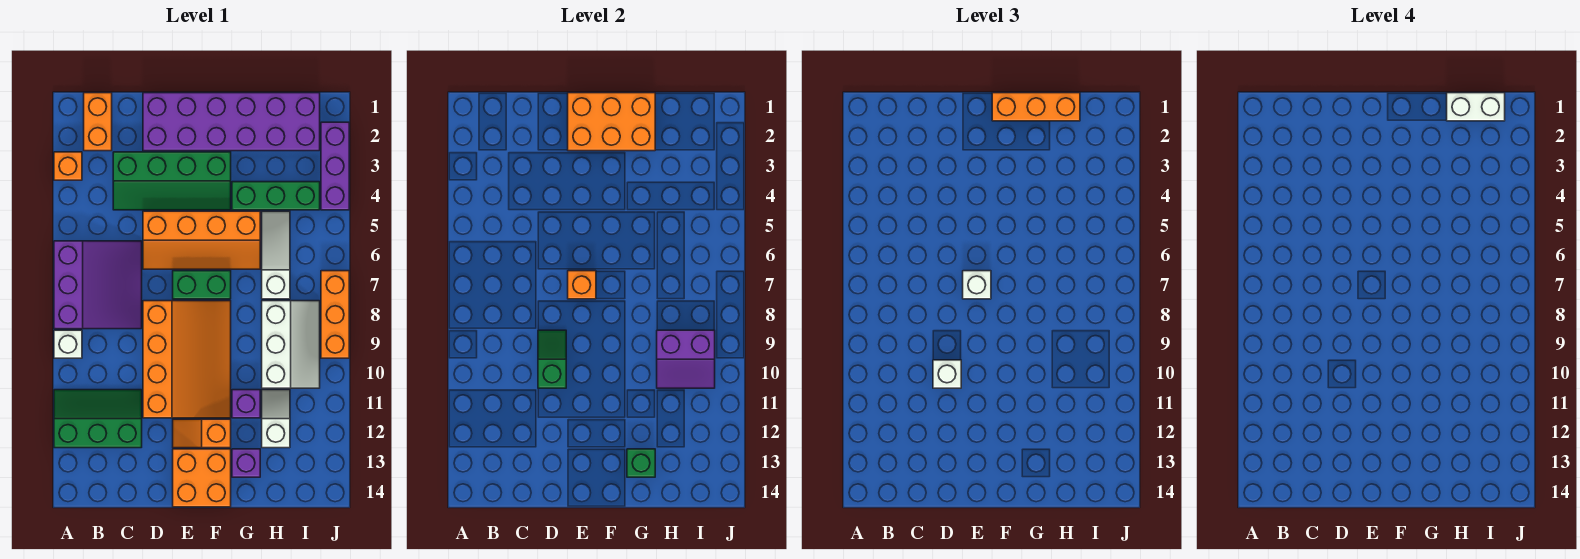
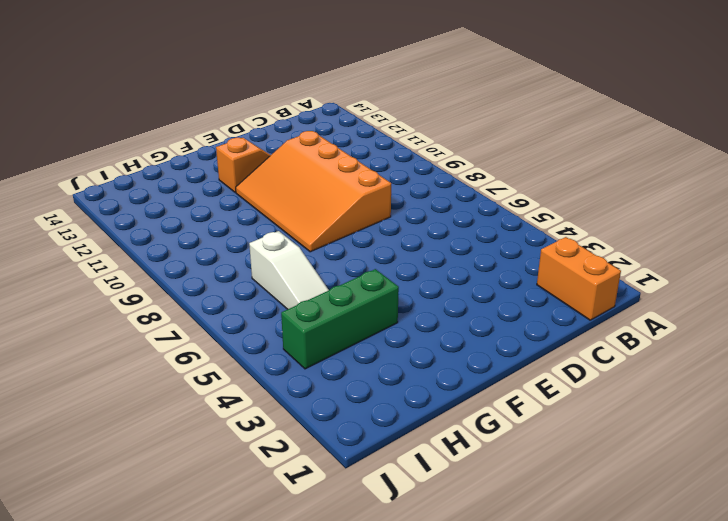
none -> orange brick A3 level 1
none -> purple slope A6:C8 level 1 top A
none -> white brick A9 level 1

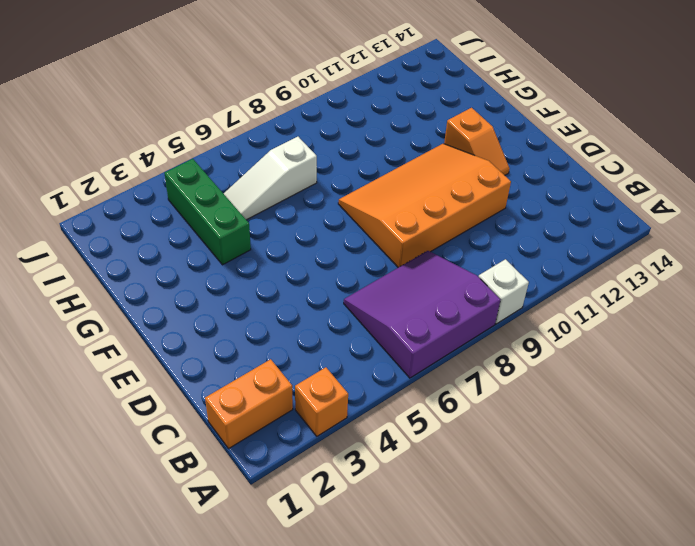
none -> green slope A11:C12 level 1 top 12
none -> green slope C3:F4 level 1 top 3
none -> purple brick D1:I2 level 1

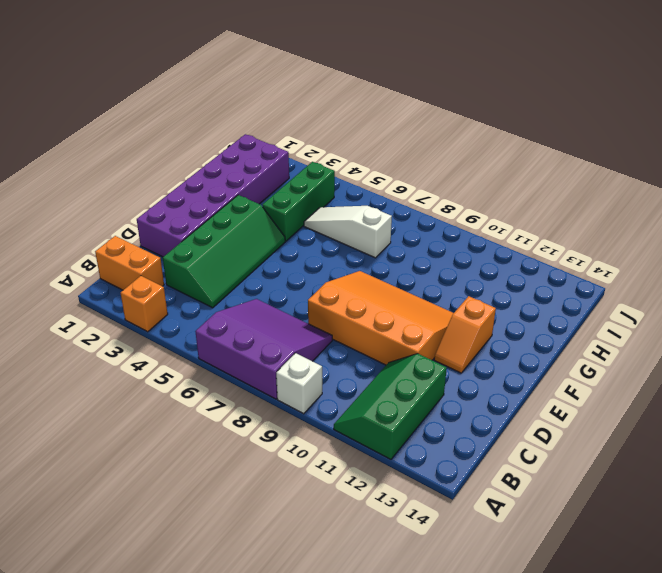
none -> orange slope D5:G6 level 1 top 5
none -> green brick E7:F7 level 1
none -> orange brick E13:F14 level 1

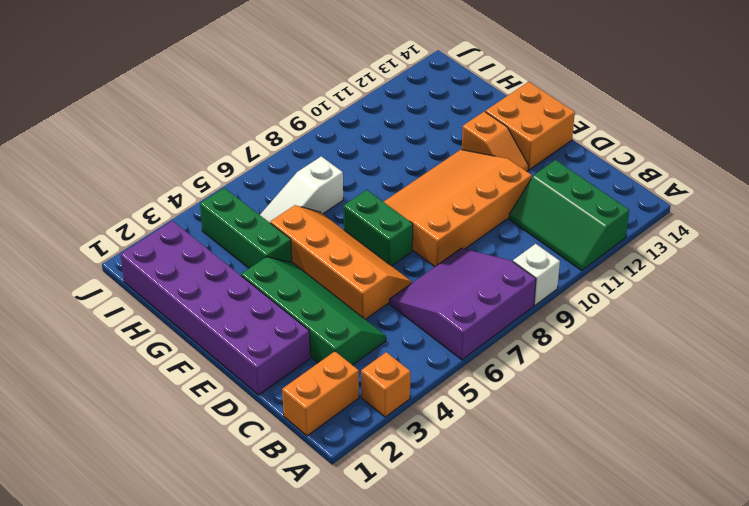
none -> purple brick G11 level 1
none -> purple brick G13 level 1
none -> white slope H8:I10 level 1 top H

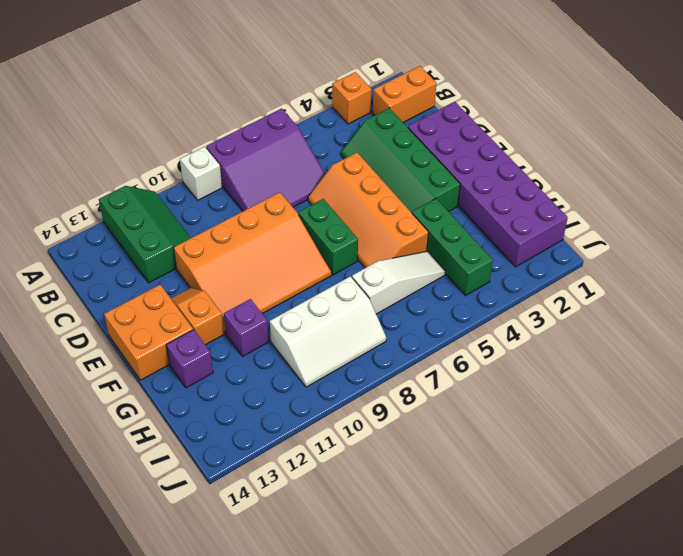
none -> white slope H11:H12 level 1 top 12
none -> purple brick J2:J4 level 1
none -> orange brick J7:J9 level 1

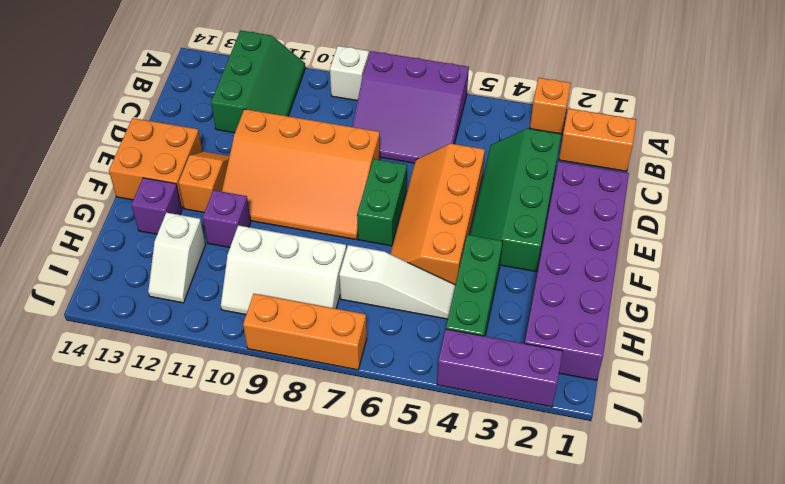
white slope H12:I12 level 1 top H -> white slope H11:H12 level 1 top 12
none -> green slope D9:D10 level 2 top 10
none -> orange brick E1:G2 level 2
none -> orange brick E7 level 2

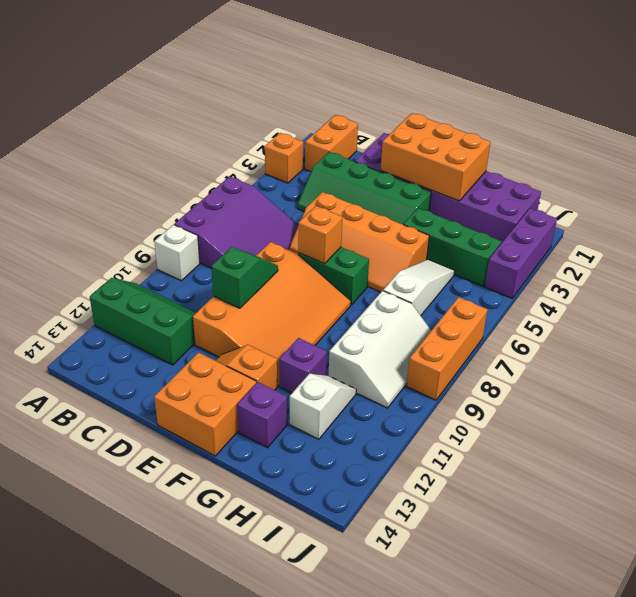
none -> green brick G13 level 2
none -> purple slope H9:I10 level 2 top 9
none -> white brick D10 level 3

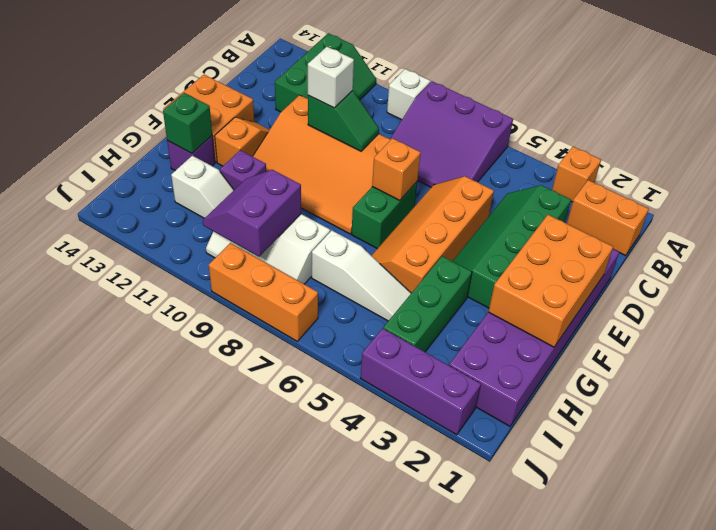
none -> white brick E7 level 3
none -> orange brick F1:H1 level 3
none -> white brick H1:I1 level 4

